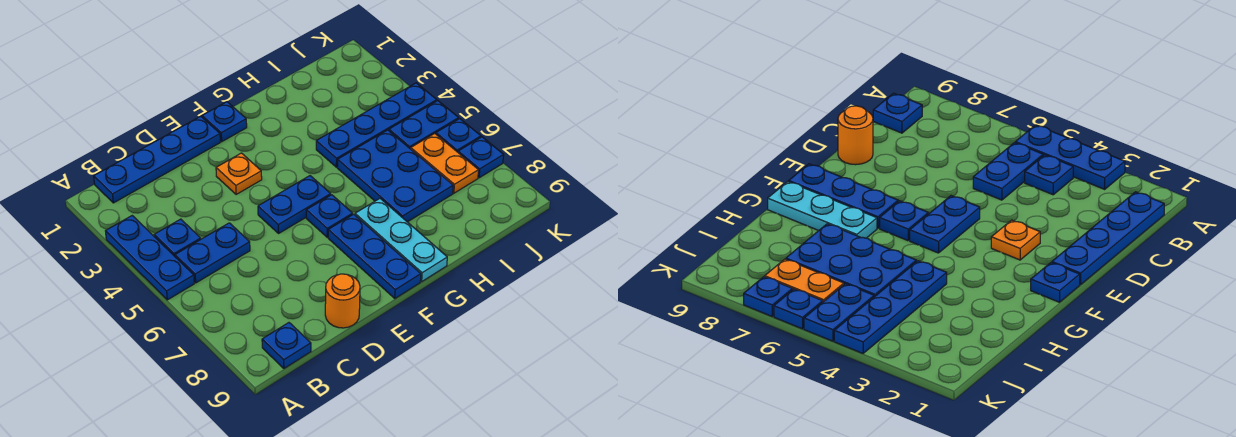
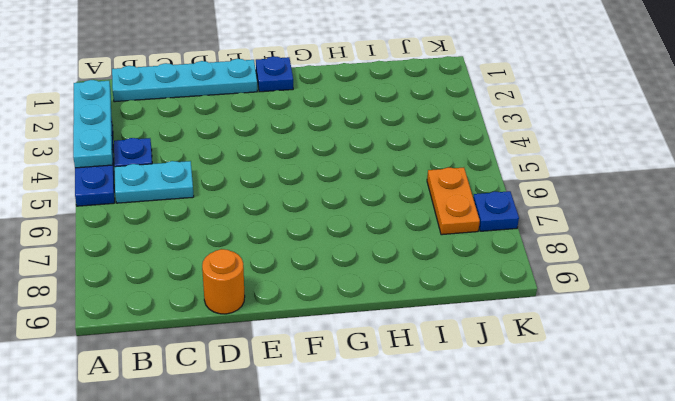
cyan plate A2:A4 level 2 -> cyan plate G7:G9 level 1
cyan plate B1:E1 level 1 -> blue plate B1:E1 level 1
cyan plate B5:C5 level 1 -> blue plate B5:C5 level 1
none -> blue plate B9 level 1
none -> orange plate E3 level 1
none -> blue plate E5:F5 level 1

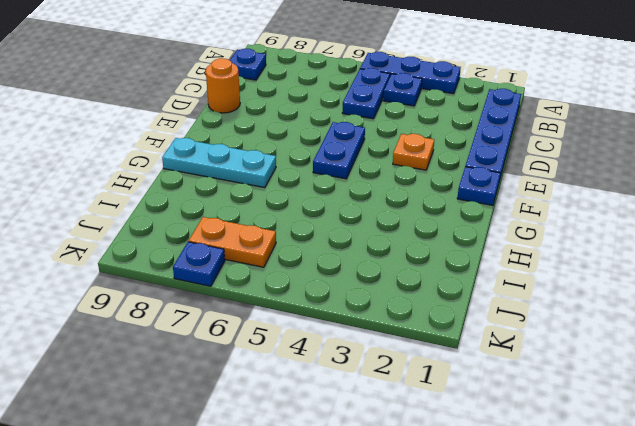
none -> blue plate F6 level 1
none -> blue plate F7:F9 level 1
none -> blue plate H4:K4 level 1

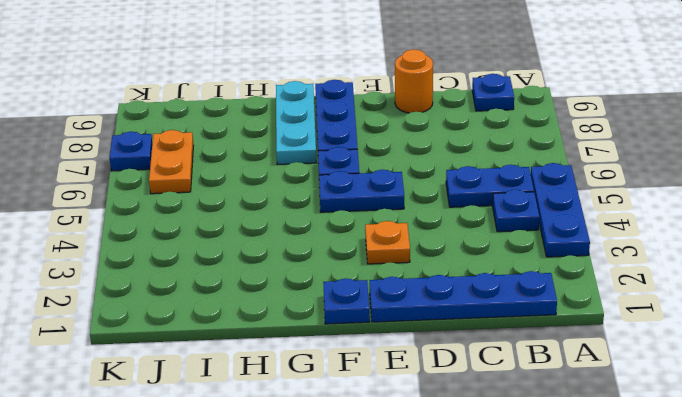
none -> blue plate H4:K4 level 1
none -> blue plate H5:I7 level 1
none -> blue plate J5:K5 level 1

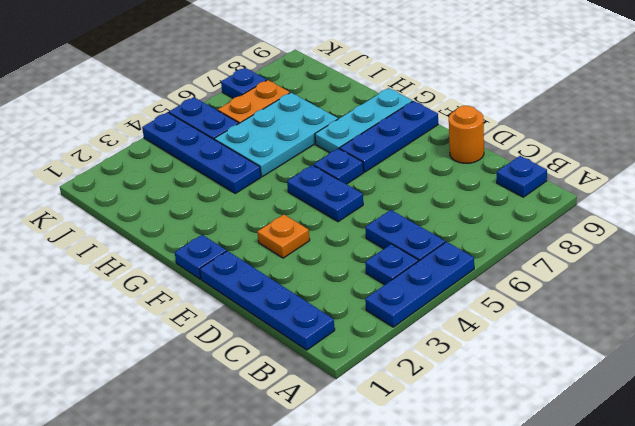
cyan plate H5:I7 level 1 -> blue plate H5:I7 level 1
none -> blue plate K6 level 1

